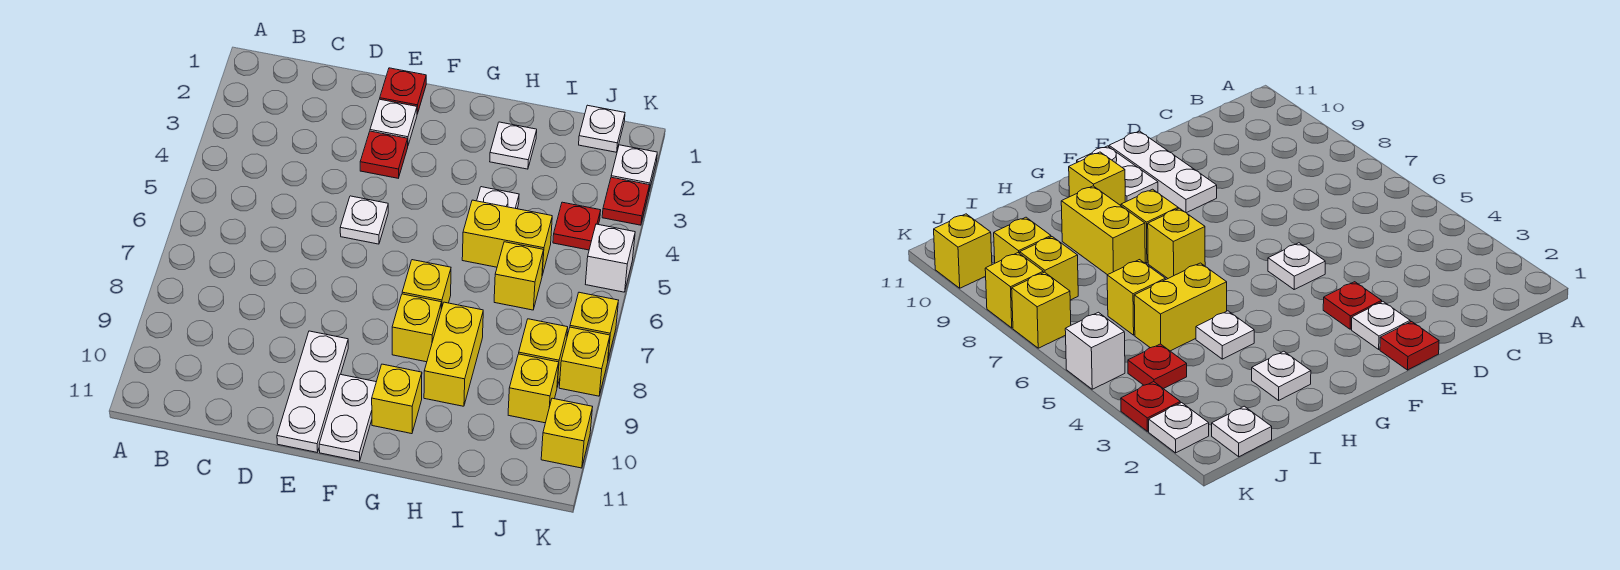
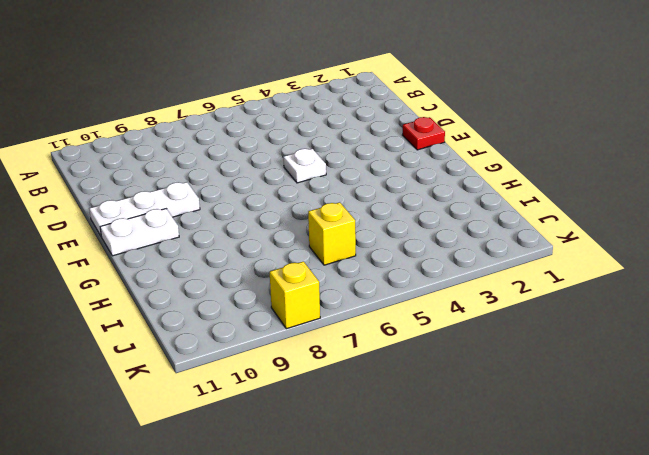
none -> white plate E2 level 1
none -> red plate E3 level 1
none -> yellow brick G7 level 1

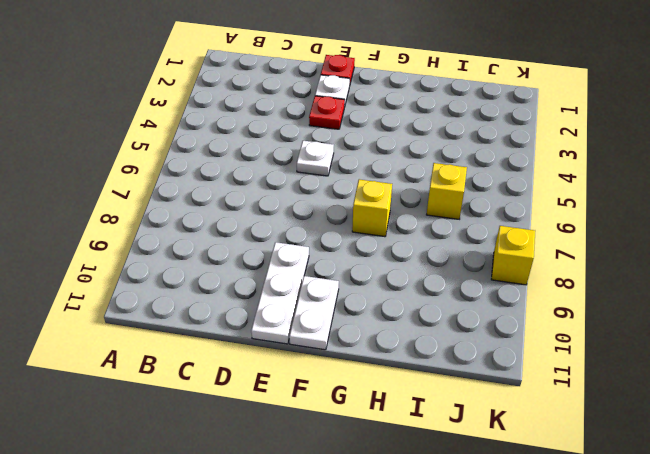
none -> yellow brick G8 level 1
none -> yellow brick G10 level 1
none -> white plate H2 level 1

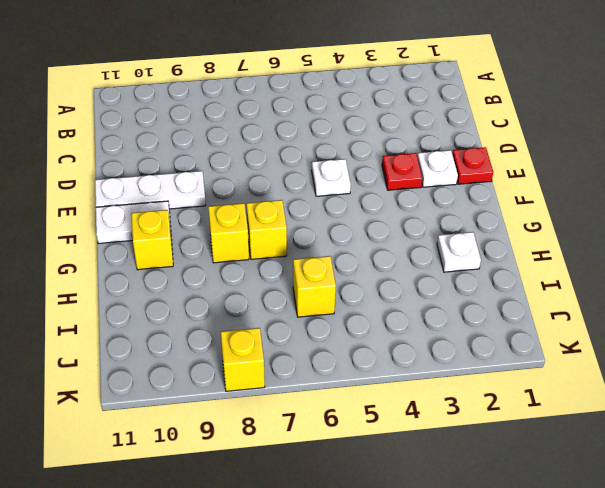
none -> white plate H4 level 1
none -> yellow brick H5:I5 level 1
none -> yellow brick H8:H9 level 1

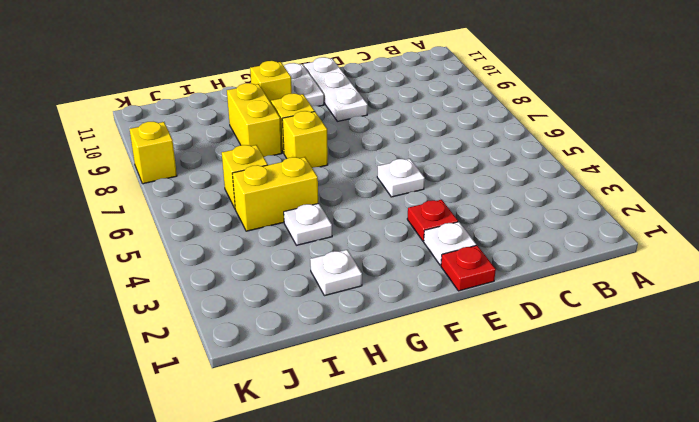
none -> white plate J1 level 1
none -> red plate J4 level 1
none -> yellow brick J8 level 1

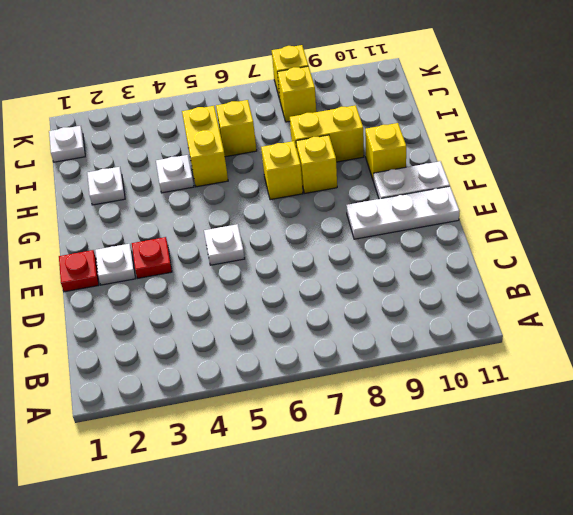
none -> red plate J4 level 1
none -> yellow brick J9 level 1
none -> white plate K2 level 1

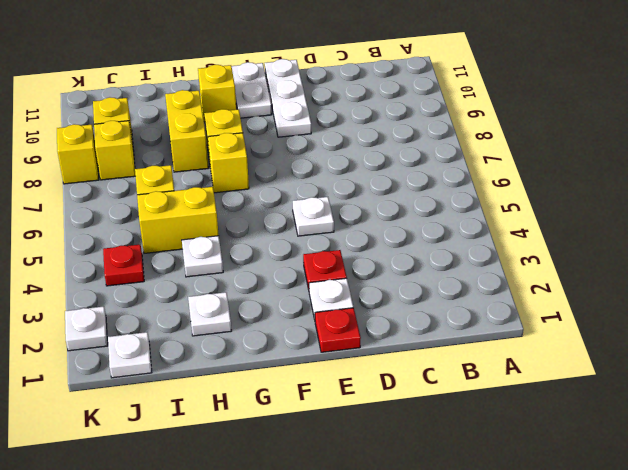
none -> red plate K3 level 1
none -> white brick K5 level 1
none -> yellow brick K7 level 1

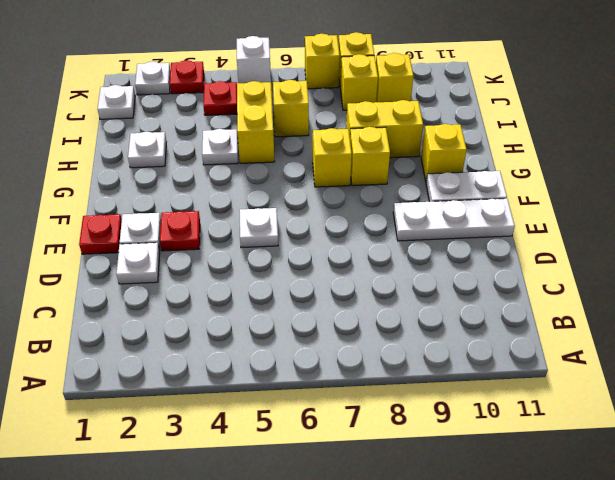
white plate D2 level 1 -> none
none -> yellow brick K10 level 1

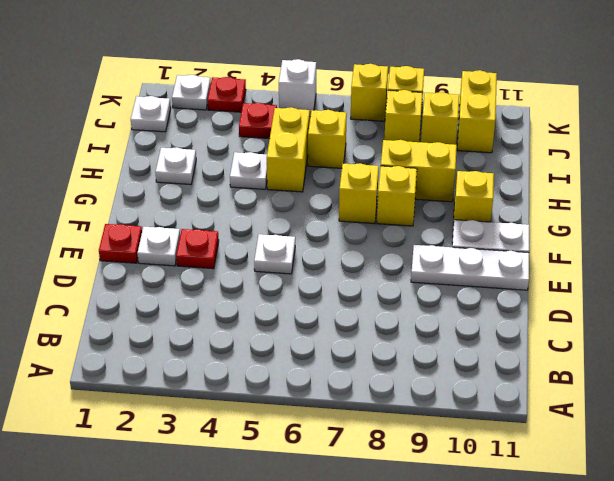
yellow brick J10:K10 level 1 -> yellow brick K10 level 1

